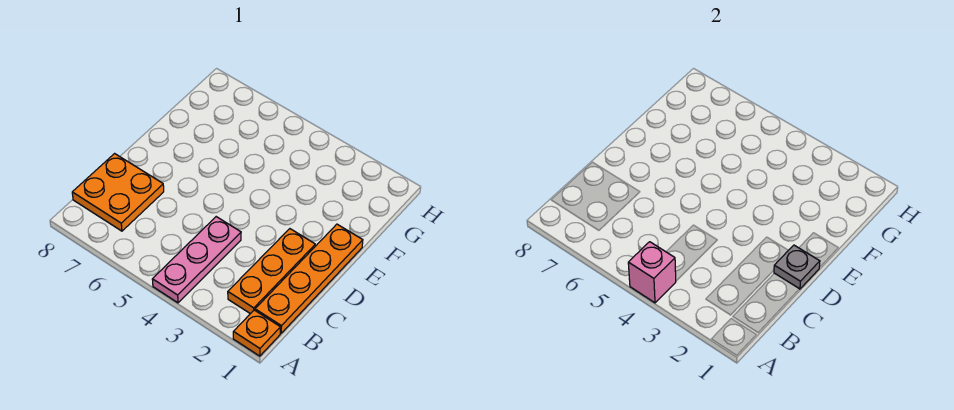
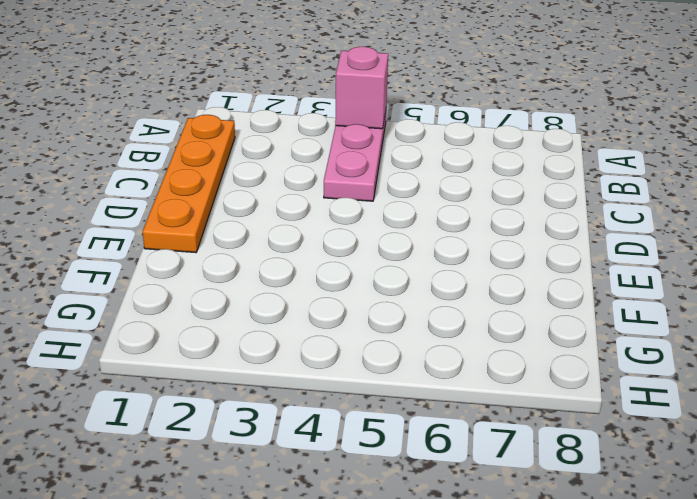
none -> orange plate A1 level 1
none -> orange plate B2:D2 level 1

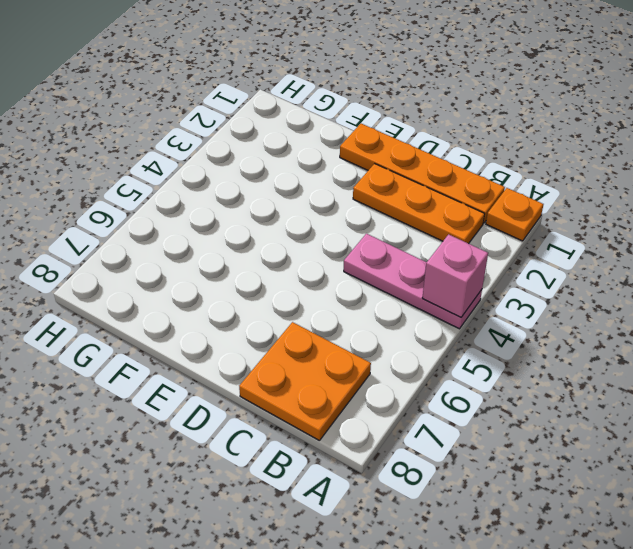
none -> grey plate D1 level 2

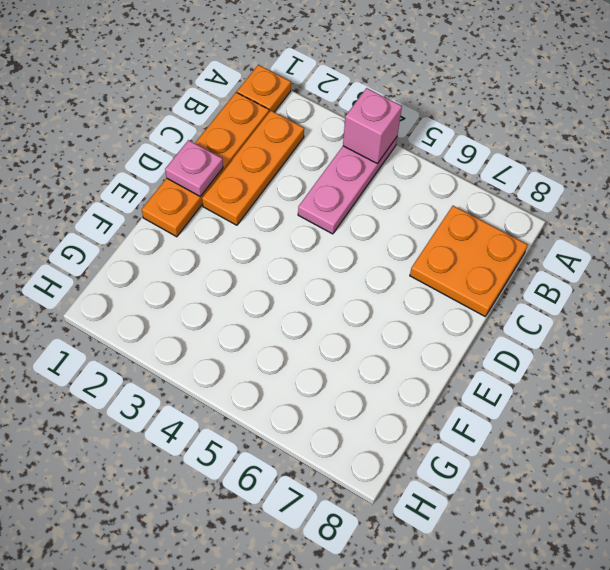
pink plate D1 level 2 -> grey plate D1 level 2

